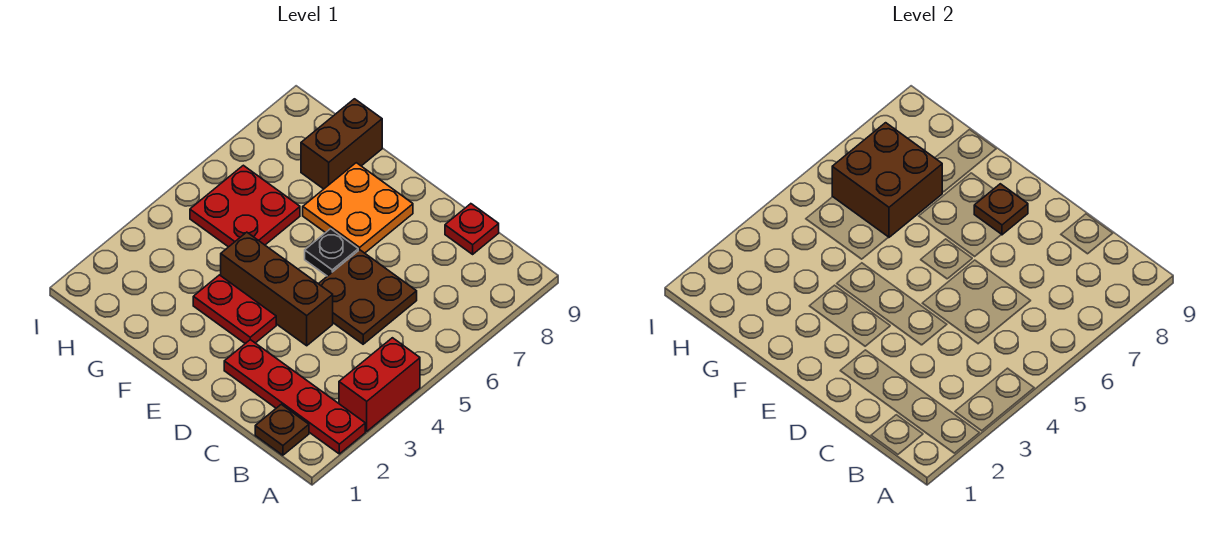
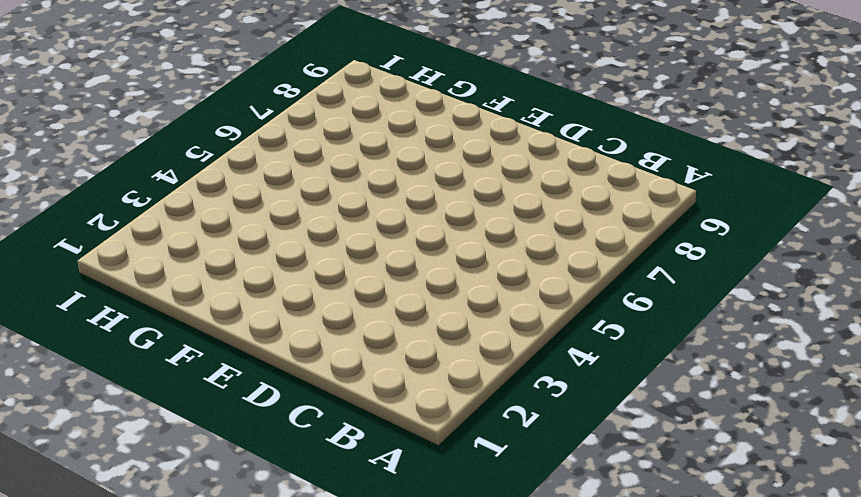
none -> red plate A2:D2 level 1
none -> red brick A3:A4 level 1
none -> brown plate B1 level 1

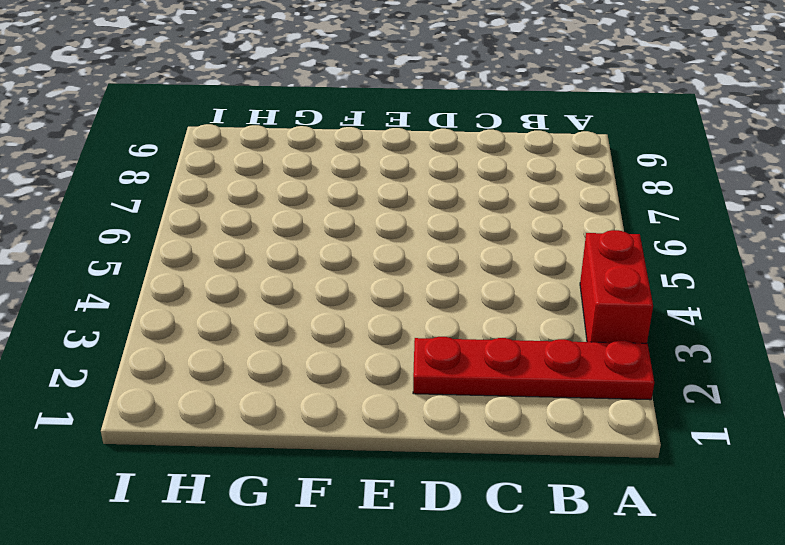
none -> brown plate B1 level 1
none -> brown plate C5:D6 level 1
none -> red plate C9 level 1

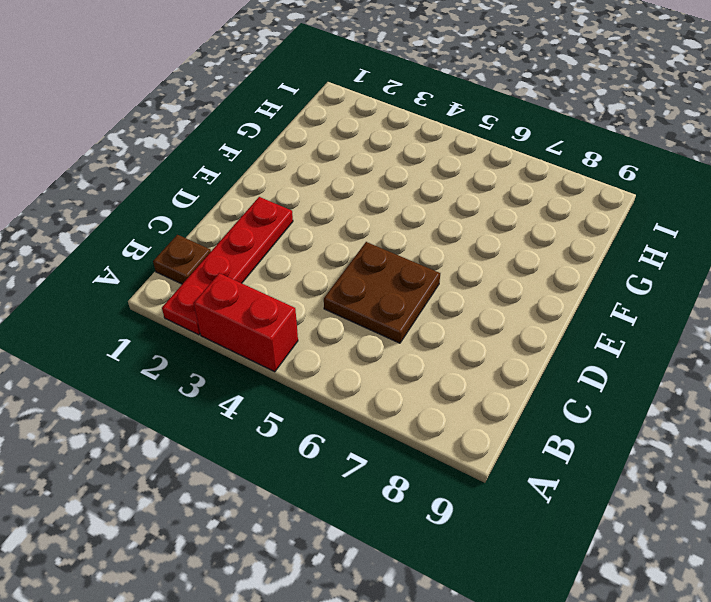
none -> red plate C9 level 1
none -> brown brick D4:F4 level 1
none -> red plate E3:F3 level 1

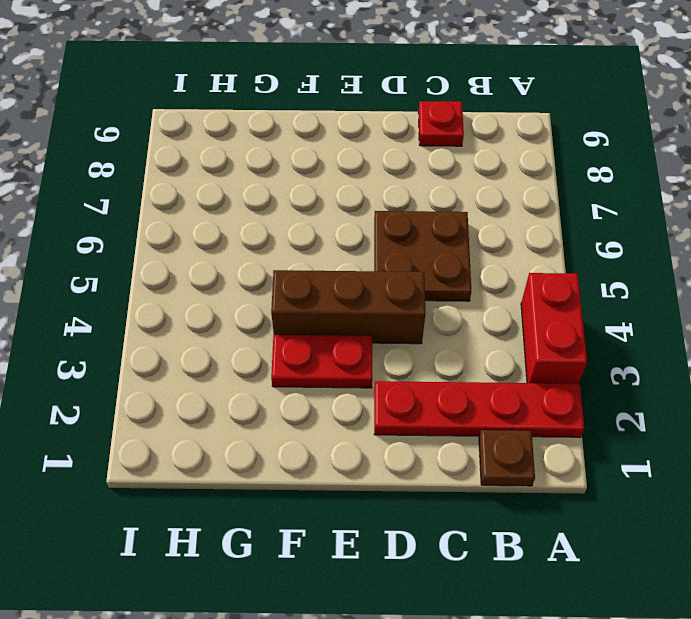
none -> black plate E6 level 1
none -> orange plate E7:F8 level 1
none -> red plate G5:H6 level 1

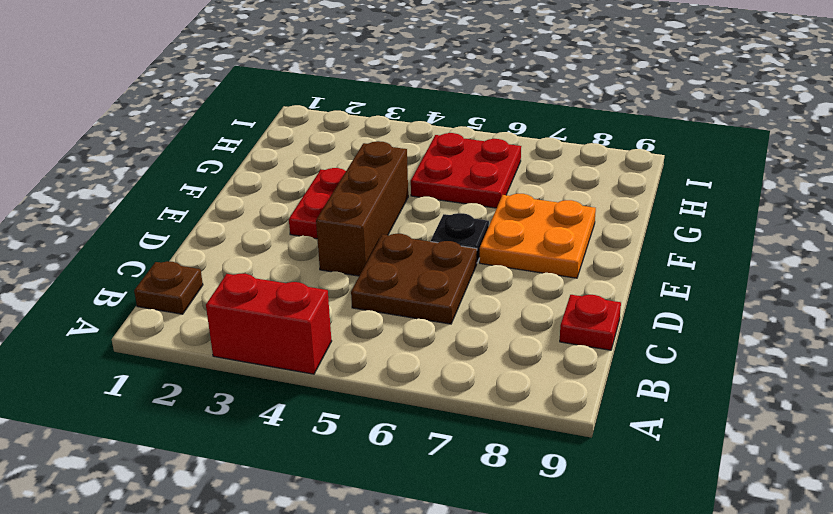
none -> red plate A2:D2 level 1
none -> brown brick G8:G9 level 1
none -> brown plate E8 level 2

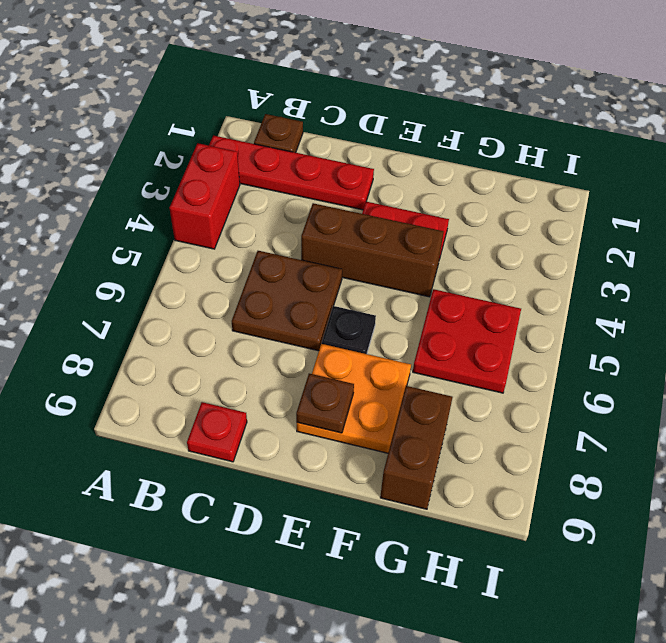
none -> brown brick G6:H7 level 2

